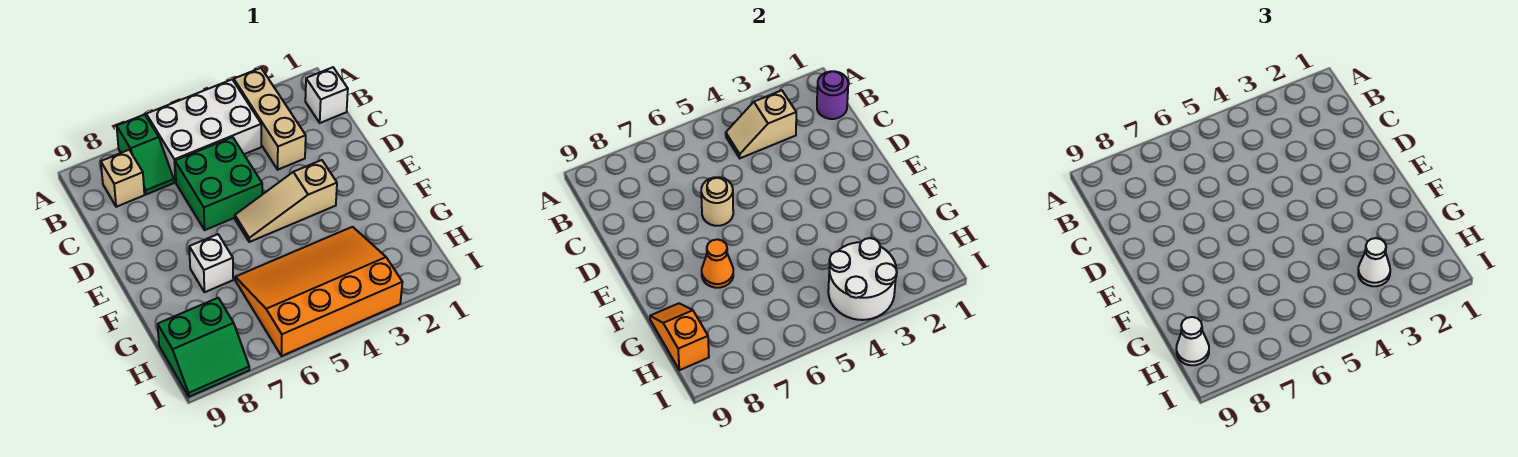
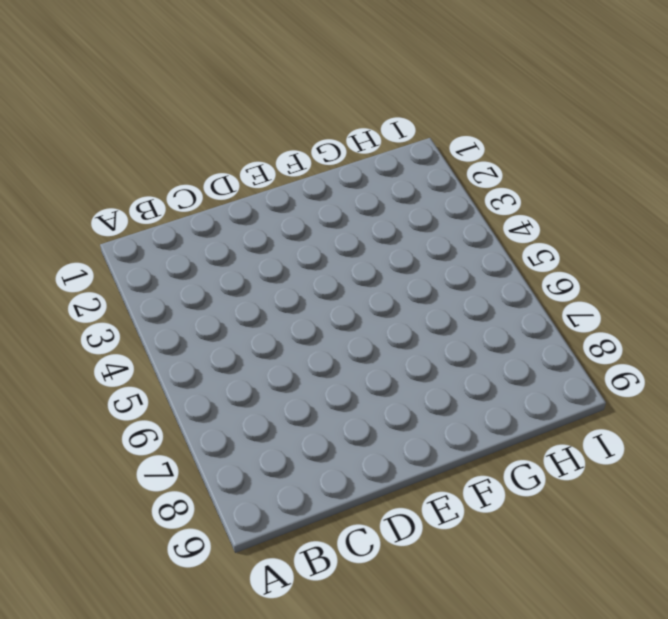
none -> tan brick A3:C3 level 1
none -> white brick A4:B6 level 1
none -> green slope A7:B7 level 1 top A

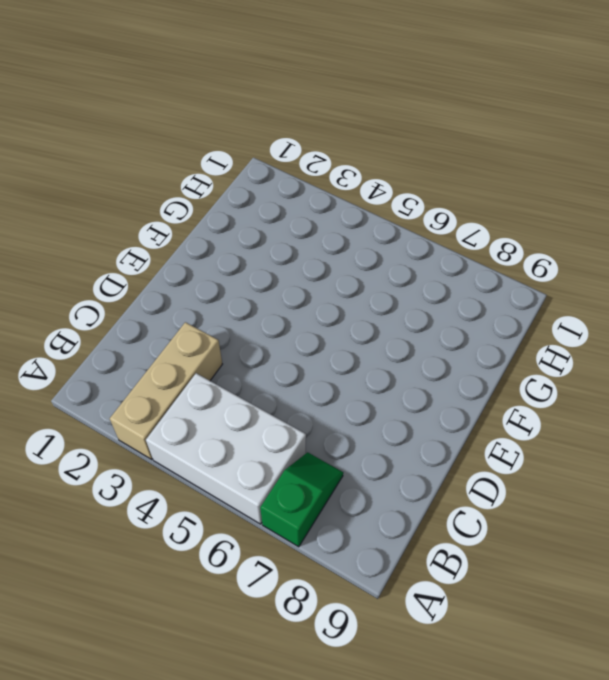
none -> white brick B1 level 1
none -> tan brick B8 level 1
none -> green brick C5:D6 level 1

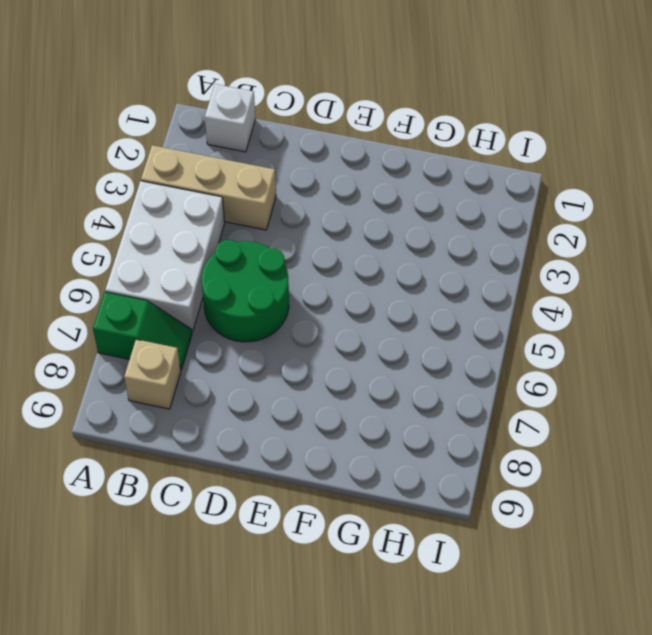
green round brick C5:D6 level 1 -> green brick C5:D6 level 1
none -> tan slope E3:E5 level 1 top 3
none -> white brick F7 level 1
none -> orange slope G3:I6 level 1 top I

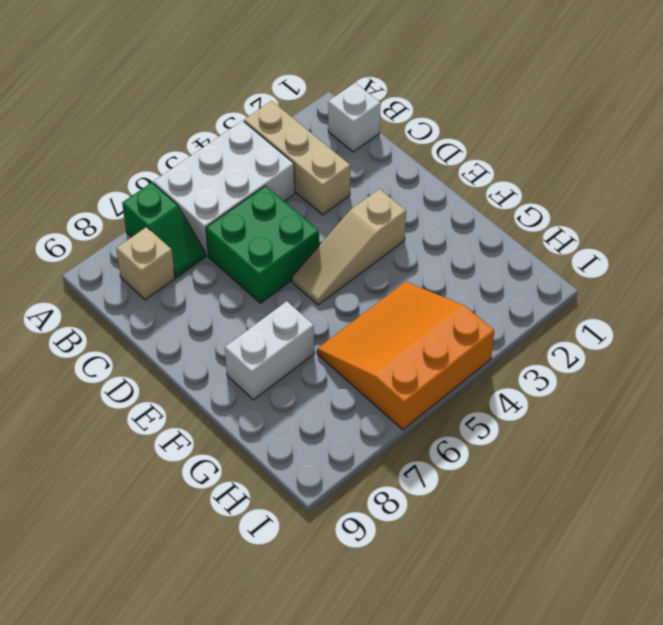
white brick F7:F8 level 1 -> white brick F7 level 1
orange slope G4:I6 level 1 top I -> orange slope G3:I6 level 1 top I
none -> green slope H8:I9 level 1 top H
none -> purple round brick B1 level 2
none -> tan slope B3:B4 level 2 top 3

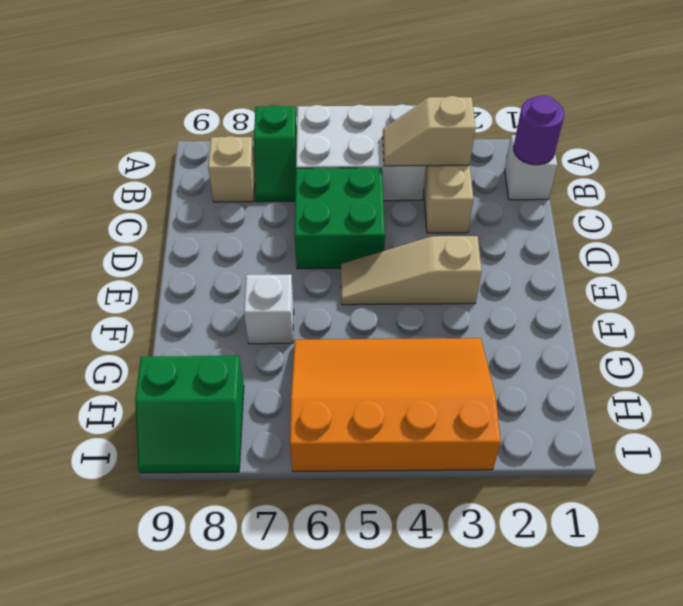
none -> tan round brick D6 level 2
none -> orange cone F7 level 2
none -> orange slope G9:H9 level 2 top H

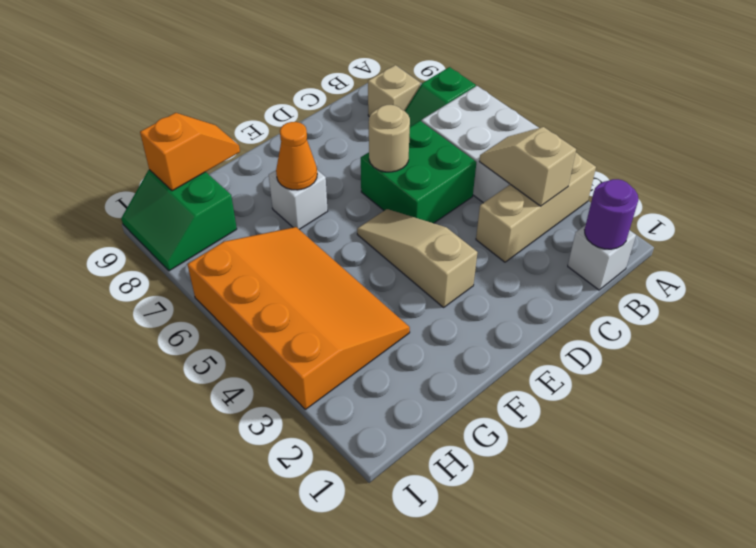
none -> white round brick H3:I4 level 2
none -> white cone H3 level 3
none -> white cone H9 level 3

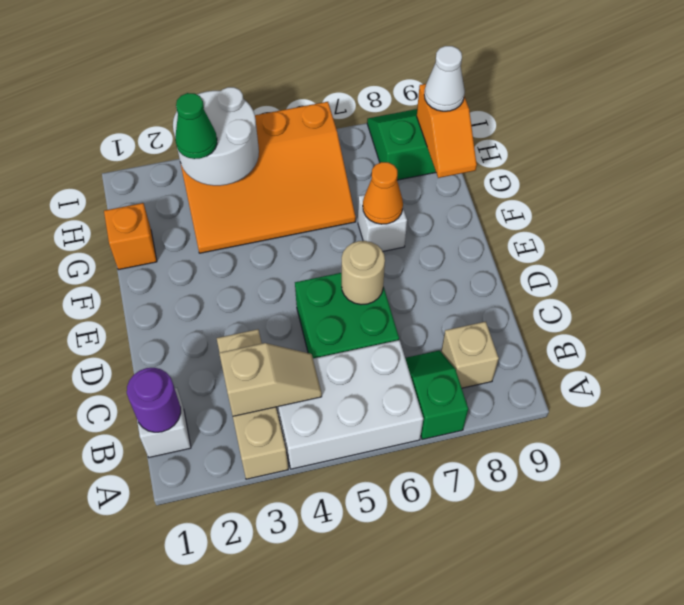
orange brick G1 level 1 -> none
green cone H3 level 3 -> white cone H3 level 3
none -> tan slope E3:E5 level 1 top 3

